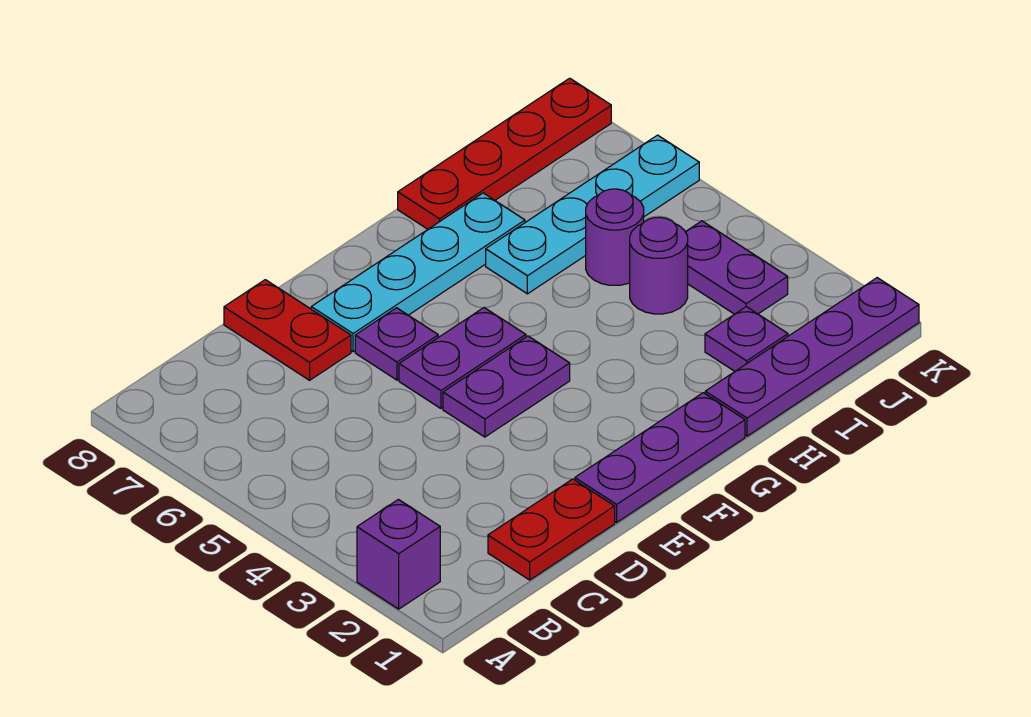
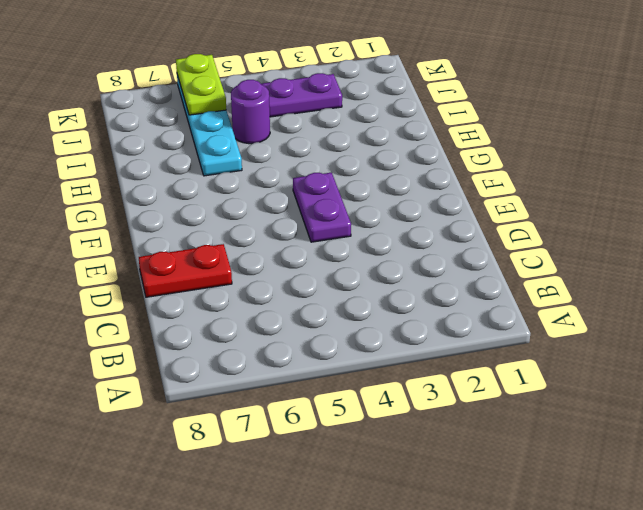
lime plate J6:K6 level 2 -> none
none -> purple brick A2 level 1
none -> red plate C1:D1 level 1
none -> purple plate E1:G1 level 1

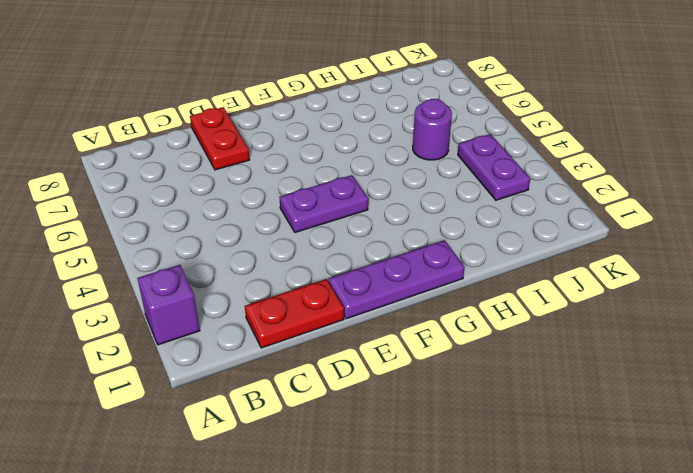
none -> purple plate E5:F5 level 1
none -> purple plate E6 level 1
none -> cyan plate E7:H7 level 1

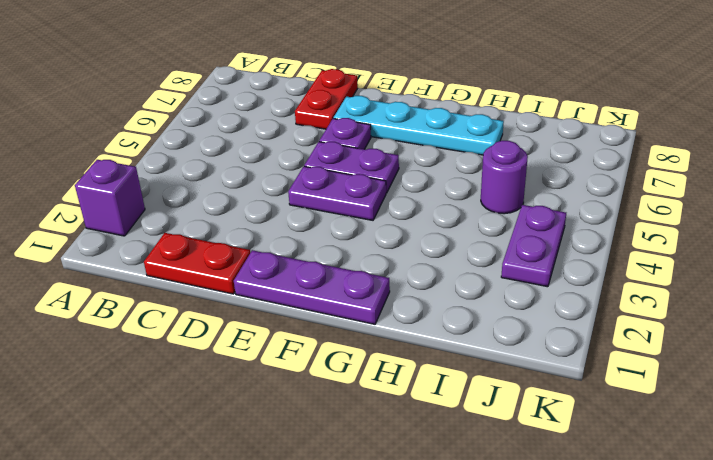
none -> purple plate H1:K1 level 1
none -> cyan plate H6:K6 level 1
none -> red plate H8:K8 level 1

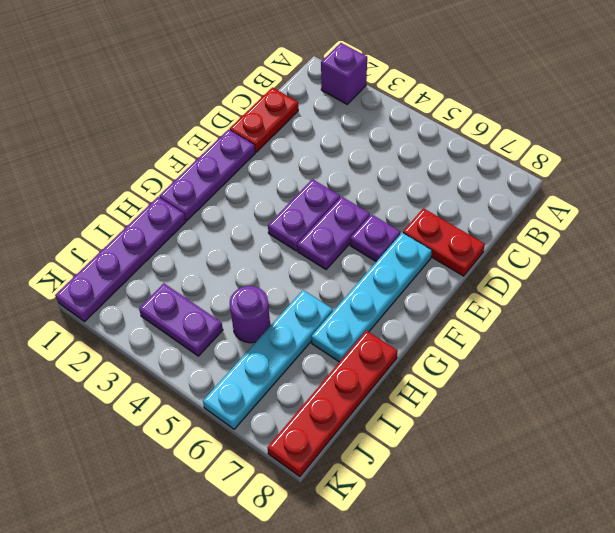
none -> purple plate I2 level 1
none -> purple round brick I4 level 1

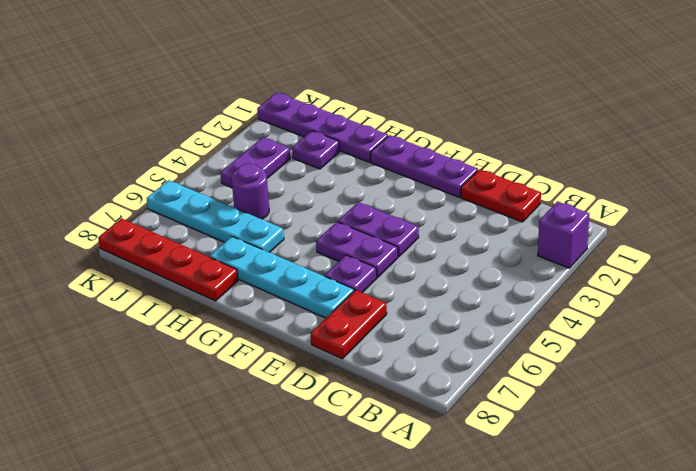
none -> purple round brick I4 level 1

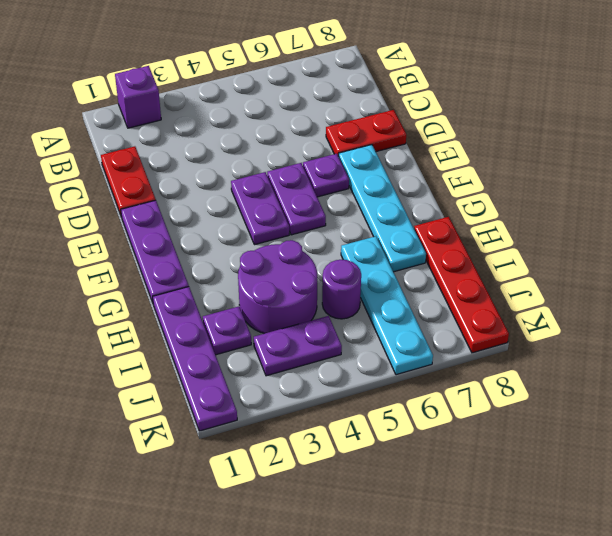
purple round brick H3:I4 level 1 -> purple round brick I4 level 1

